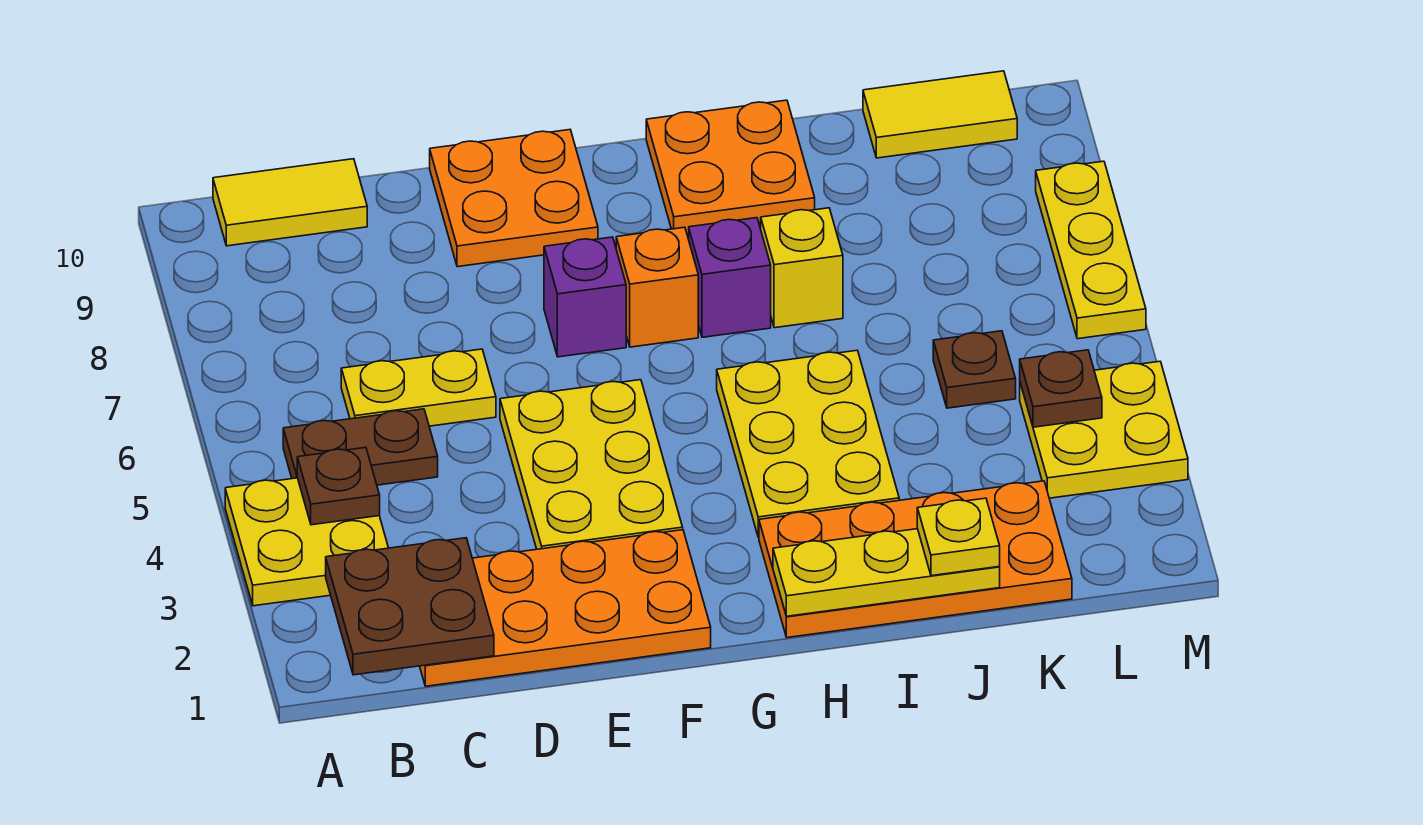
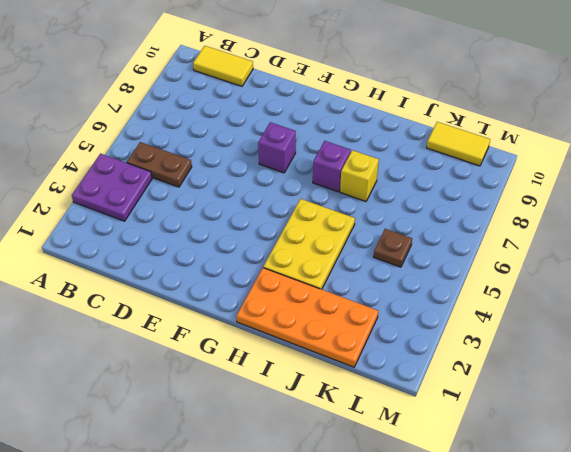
purple plate A3:B4 level 1 -> yellow plate A3:B4 level 1
none -> orange plate C1:F2 level 1
none -> yellow plate C6:D6 level 1
none -> yellow plate E3:F5 level 1

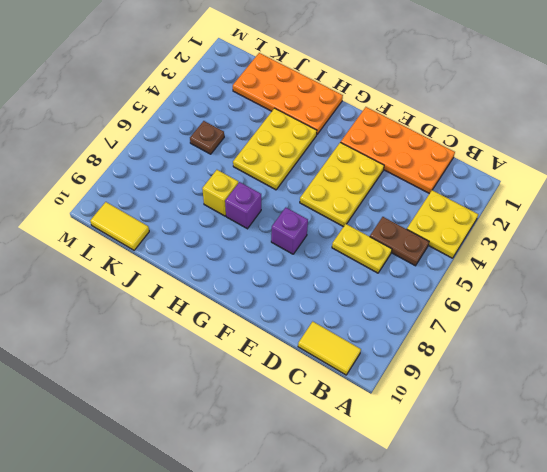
none -> orange plate E9:F10 level 1
none -> orange brick G7 level 1
none -> orange plate H9:I10 level 1

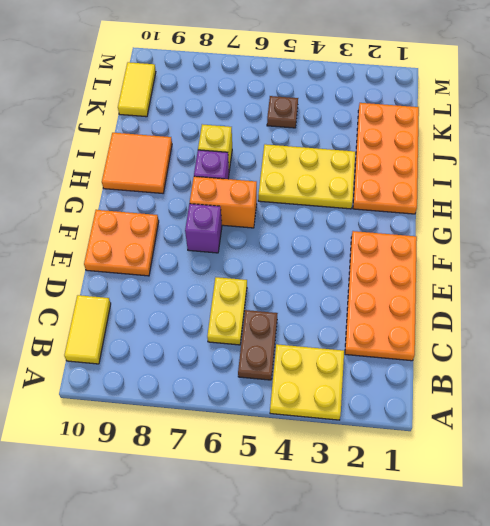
orange brick G6:G7 level 1 -> orange brick G7 level 1
orange tile H9:I10 level 1 -> orange plate H9:I10 level 1
none -> yellow plate E3:F5 level 1
none -> yellow plate L3:M4 level 1
none -> yellow plate M6:M8 level 1

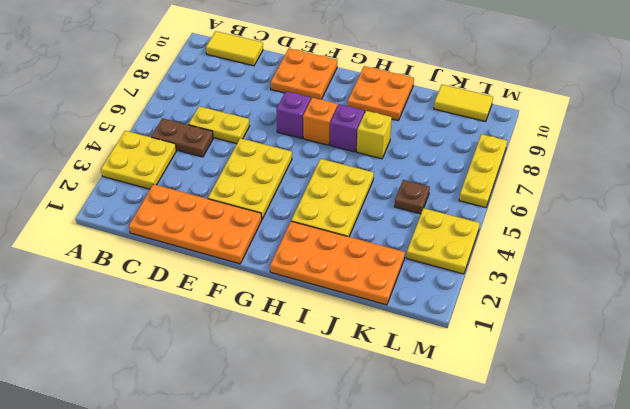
none -> brown plate B1:C2 level 2
none -> brown plate B4 level 2
none -> yellow plate H1:J1 level 2

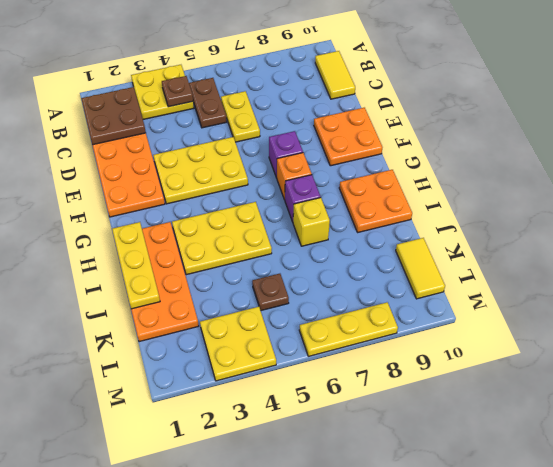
none -> brown plate L4 level 2
none -> yellow plate J1 level 3

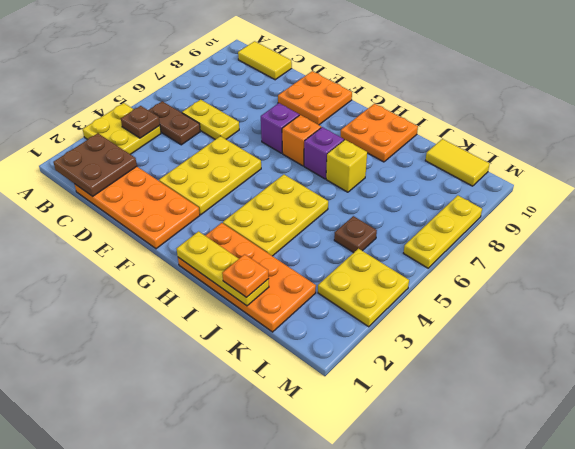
orange plate J1 level 3 -> yellow plate J1 level 3
none -> brown plate L4 level 2

